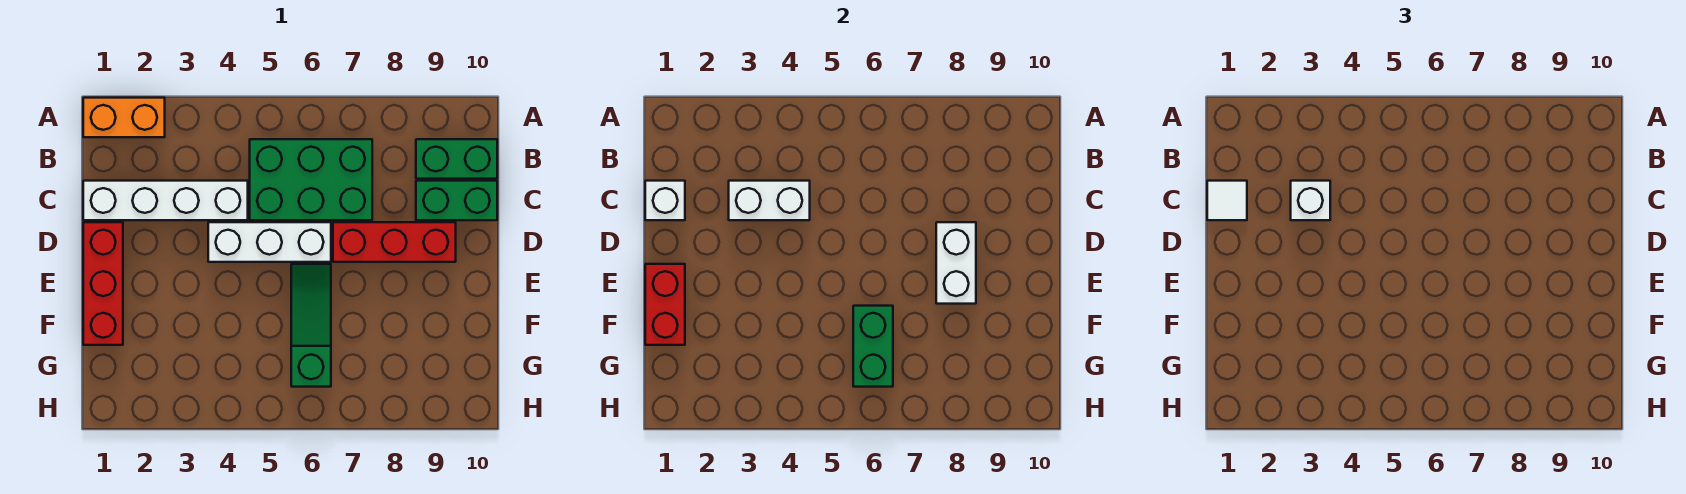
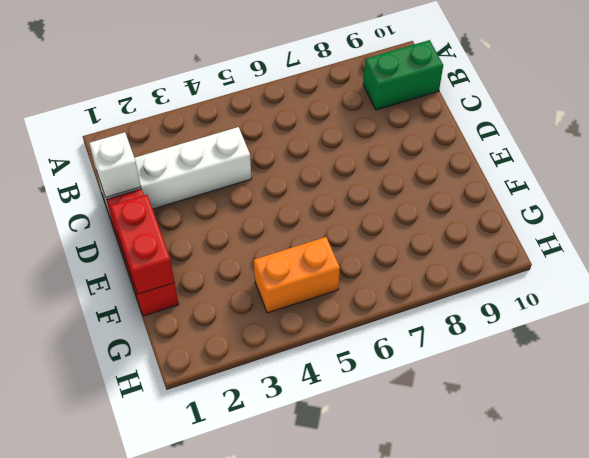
orange brick G4:G5 level 1 -> orange brick A1:A2 level 1
none -> green brick B5:C7 level 1
none -> green brick C9:C10 level 1
none -> white brick D4:D6 level 1

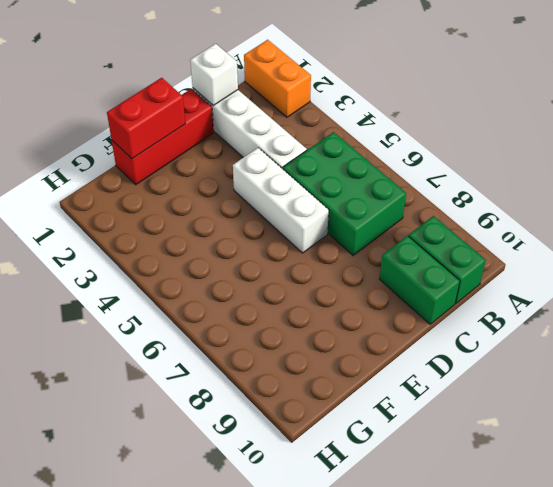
none -> red brick D7:D9 level 1
none -> green slope E6:G6 level 1 top G
none -> white brick C3:C4 level 2

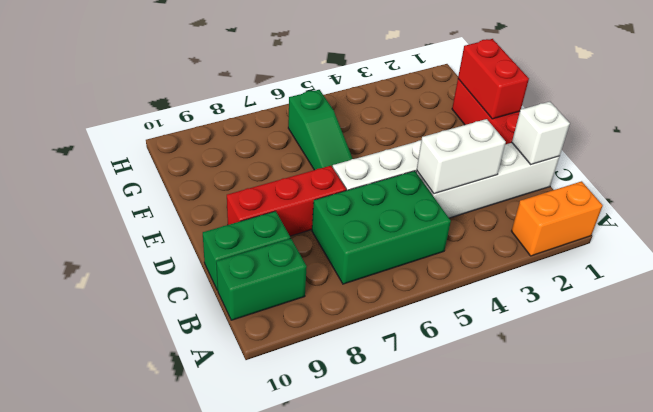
none -> white brick D8:E8 level 2
none -> green brick F6:G6 level 2
none -> white tile C1 level 3

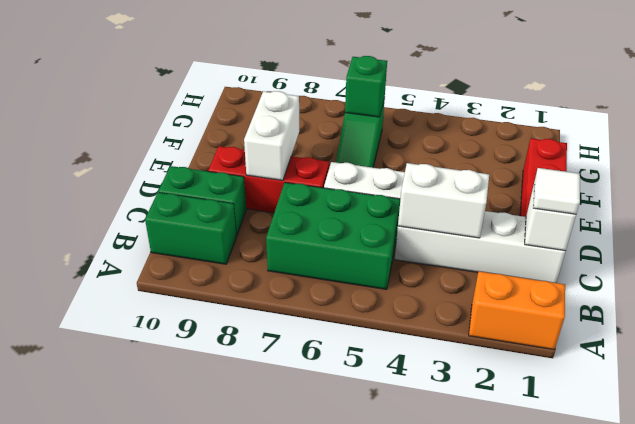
green brick G6 level 2 -> green brick F6:G6 level 2
none -> red brick E1:F1 level 2
none -> white brick C3 level 3

